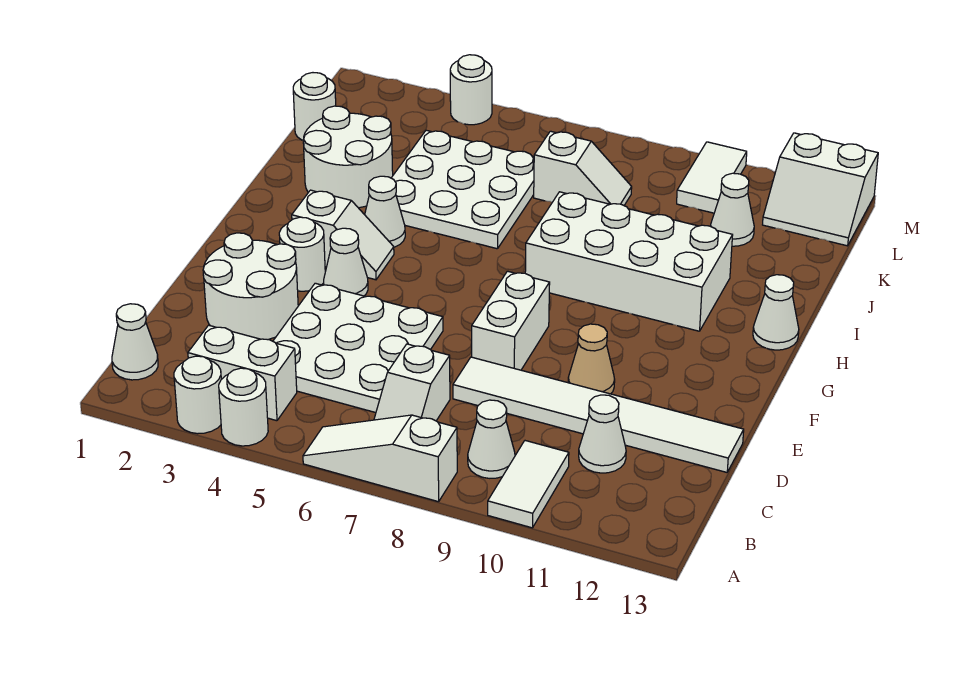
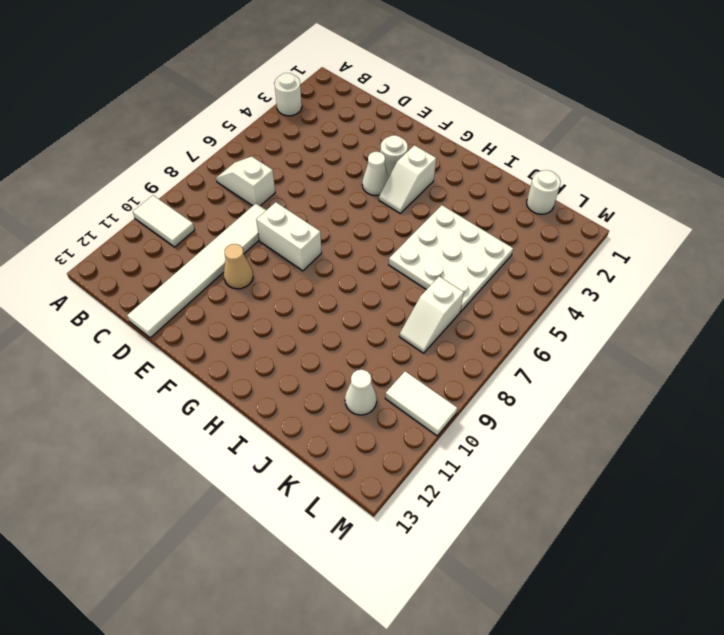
none -> white round brick A4 level 1
none -> white slope A6:A8 level 1 top 8
none -> white cone B1 level 1

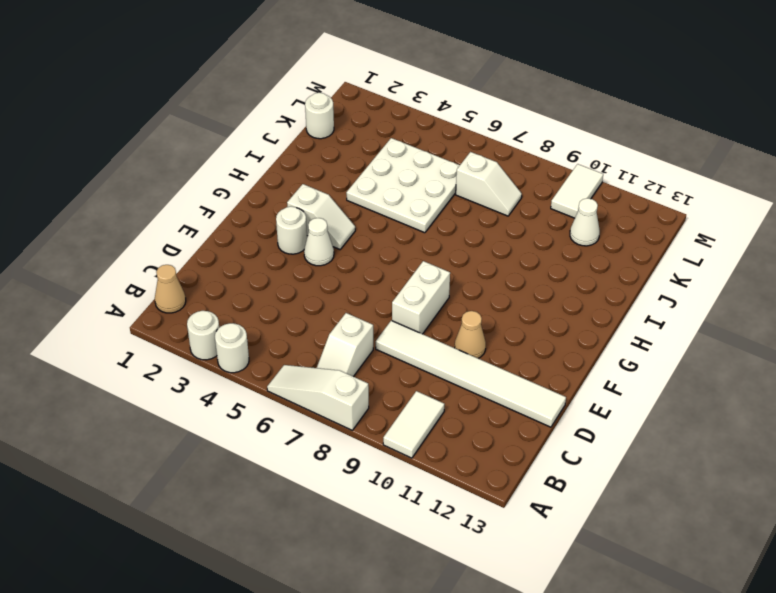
tan cone B1 level 1 -> white cone B1 level 1
none -> white brick B3:B4 level 1
none -> white cone B9 level 1
none -> white plate C4:E6 level 1

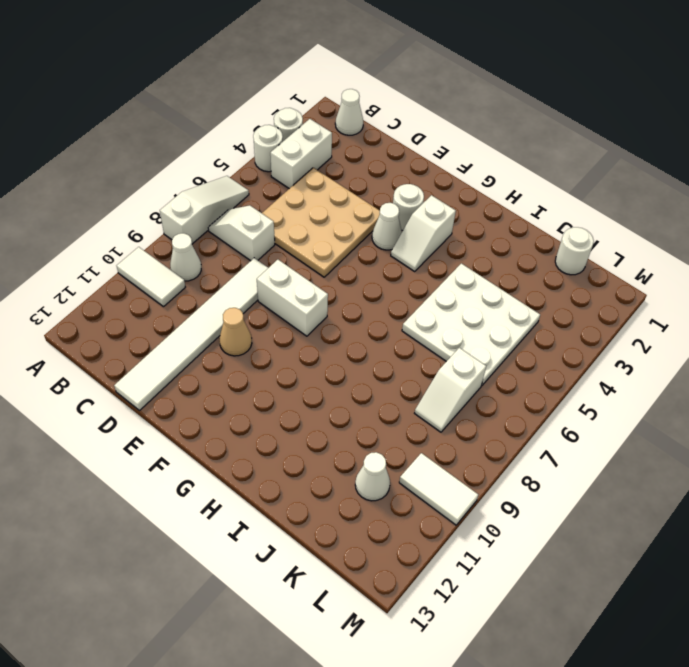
tan plate C4:E6 level 1 -> white plate C4:E6 level 1
none -> white cone C11 level 1
none -> white round brick D2:E3 level 1
none -> white cone H4 level 1

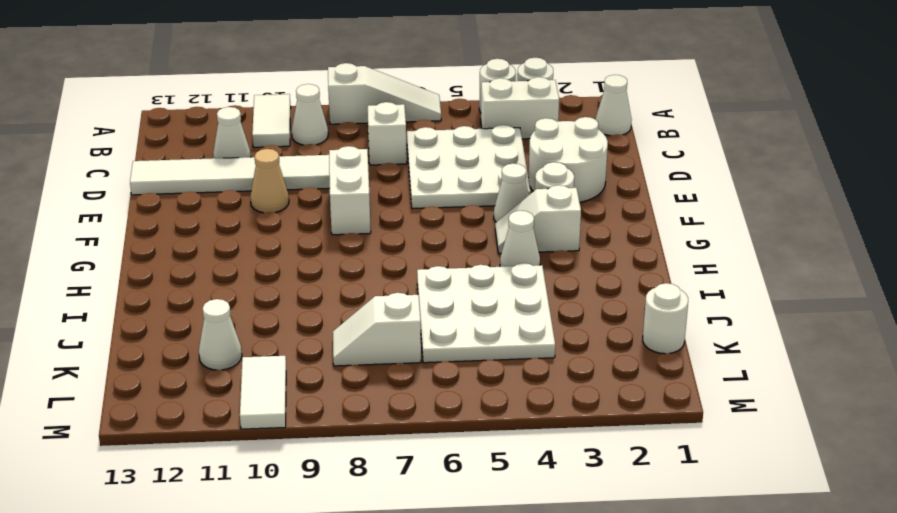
none -> white brick H8:I11 level 1
none -> white cone H13 level 1
none -> white round brick I2:J3 level 1

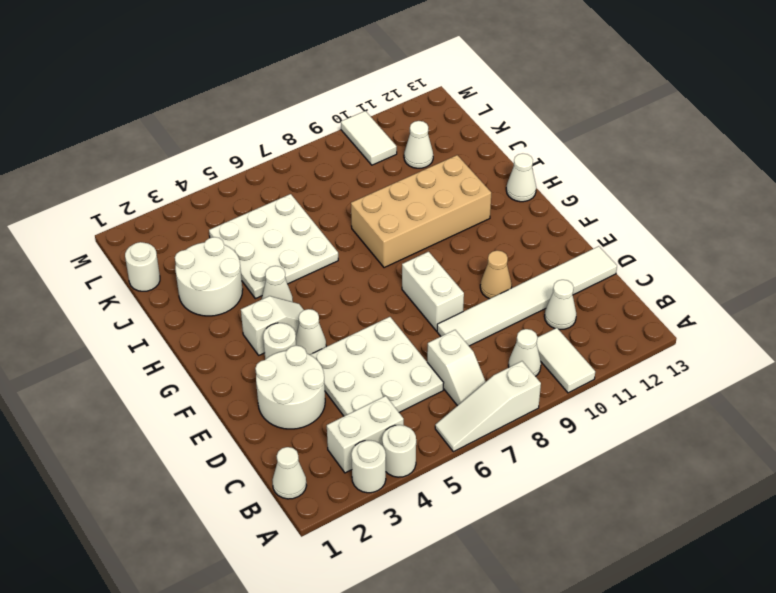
tan brick H8:I11 level 1 -> white brick H8:I11 level 1
none -> white slope K7:K8 level 1 top 7
none -> white slope L12:M13 level 1 top M
none -> white round brick M4 level 1

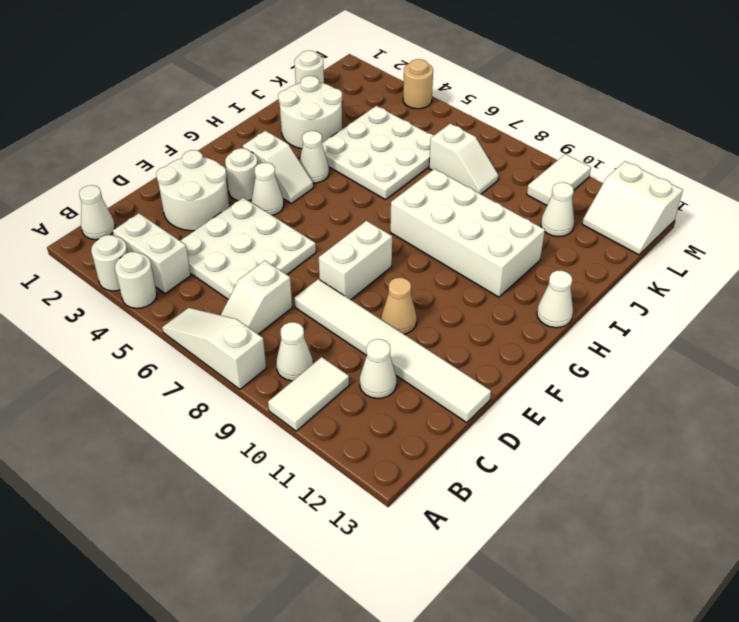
tan round brick M4 level 1 -> white round brick M4 level 1

